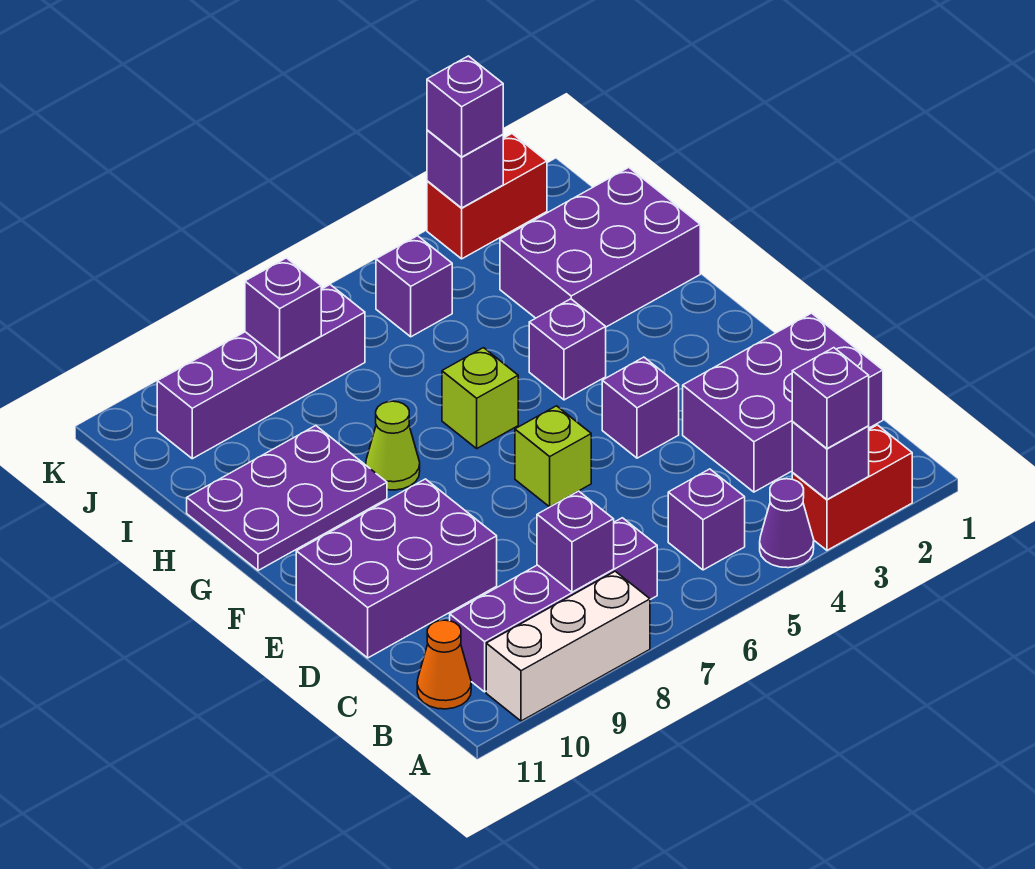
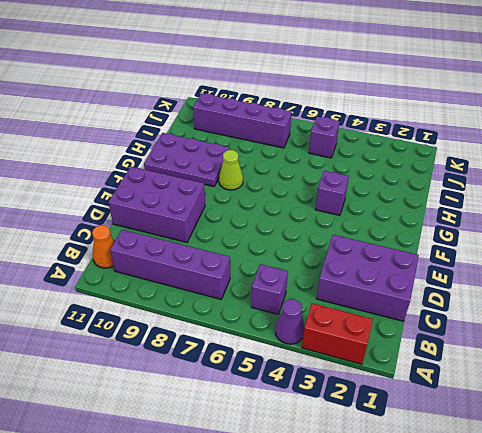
none -> white brick A8:A10 level 1
none -> purple brick E4 level 1
none -> lime brick E6 level 1

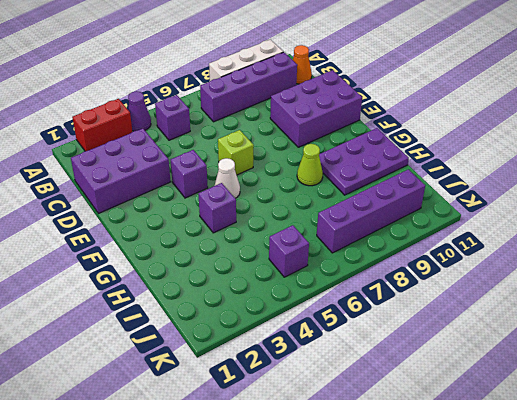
white cone F5 level 1 -> none
none -> lime brick G6 level 1
none -> purple brick H1:I3 level 1
none -> red brick K2:K3 level 1

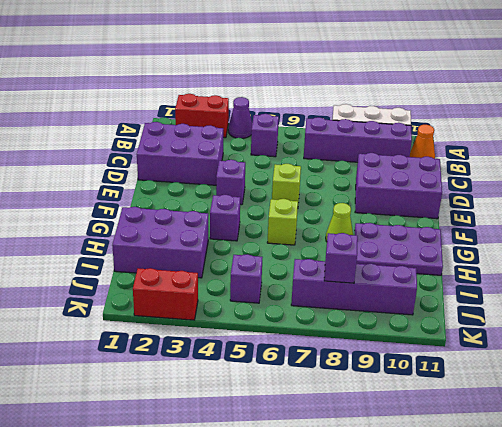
none -> purple brick A3 level 2
none -> purple brick B8 level 2
none -> purple brick K3 level 2

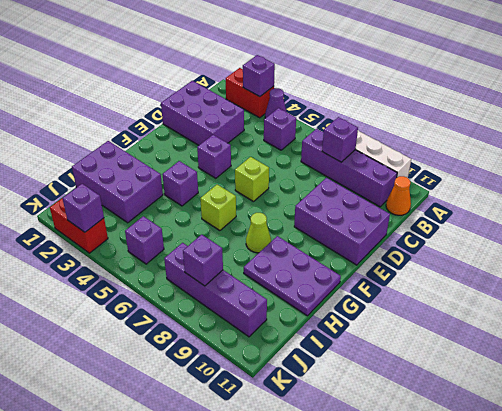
none -> purple brick A3 level 3
none -> purple brick K3 level 3

